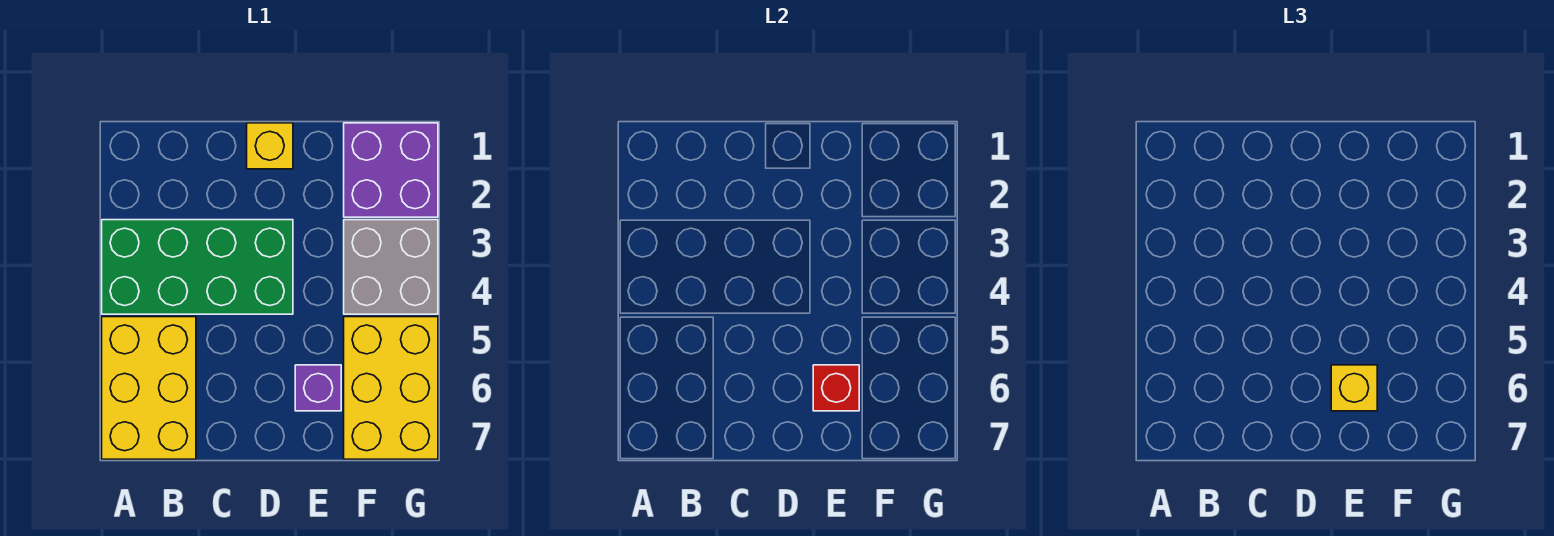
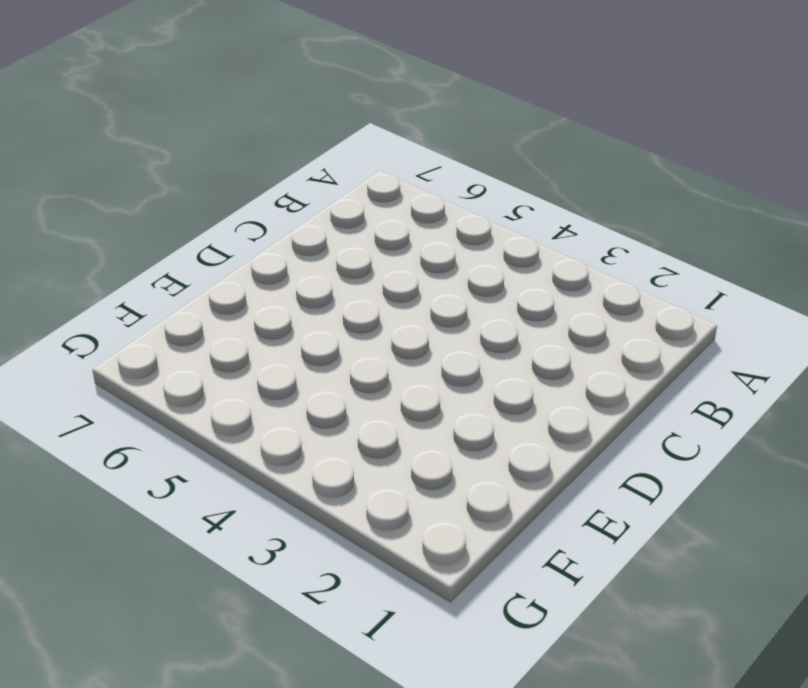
none -> green brick A3:D4 level 1
none -> yellow brick A5:B7 level 1

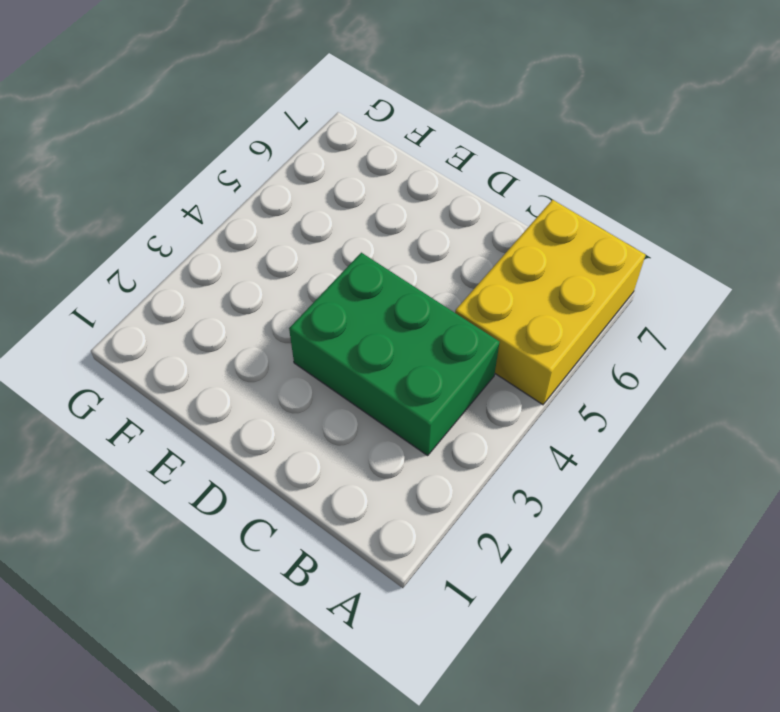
green brick B3:D4 level 1 -> green brick A3:D4 level 1
none -> yellow brick D1 level 1
none -> purple brick E6 level 1

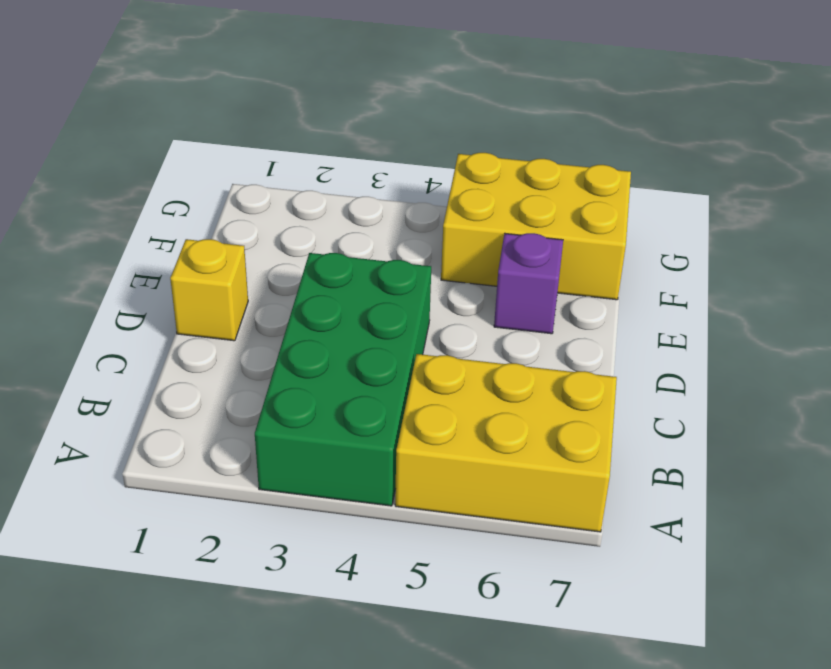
none -> purple brick F1:G2 level 1
none -> grey brick F3:G4 level 1

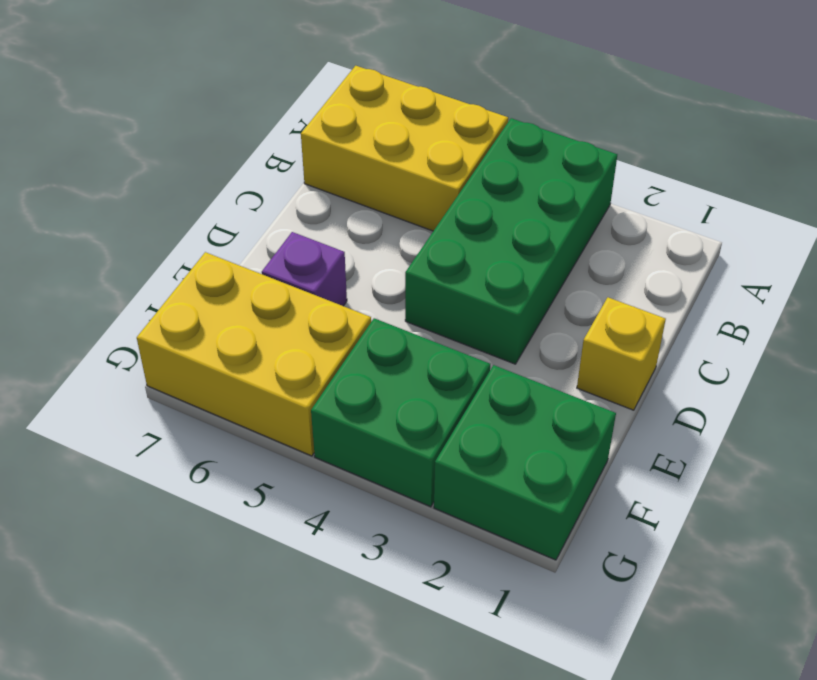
green brick F1:G2 level 1 -> purple brick F1:G2 level 1
green brick F3:G4 level 1 -> grey brick F3:G4 level 1
none -> red brick E6 level 2
none -> yellow brick E6 level 3

